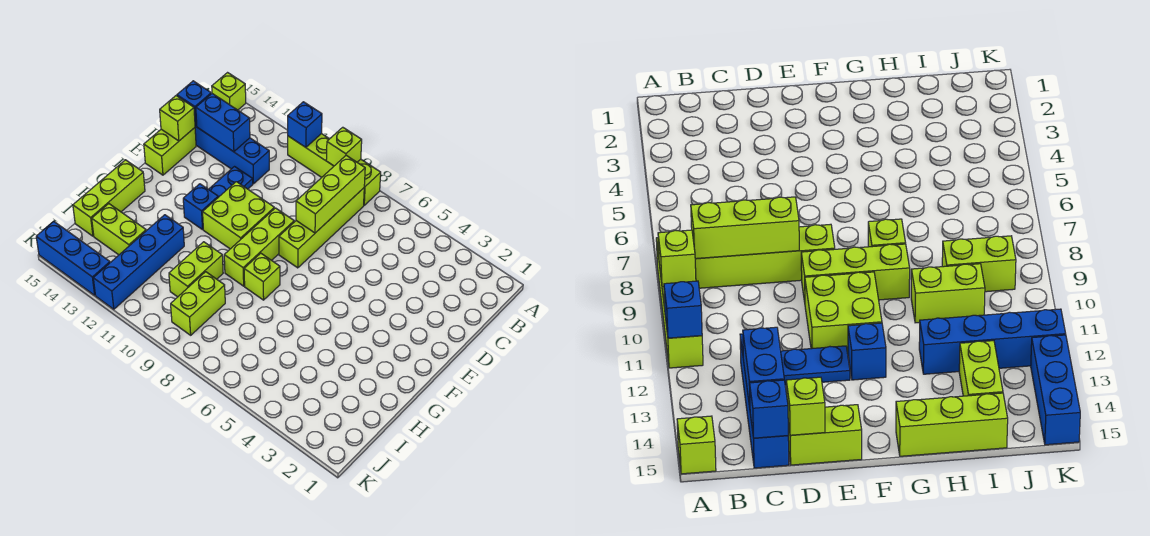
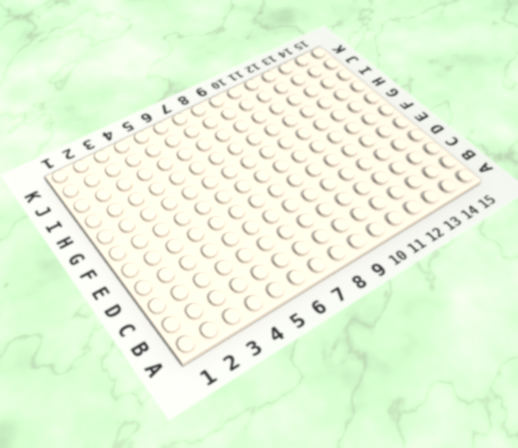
none -> lime brick A8:A11 level 1
none -> lime brick A15 level 1
none -> lime brick B8:E8 level 1

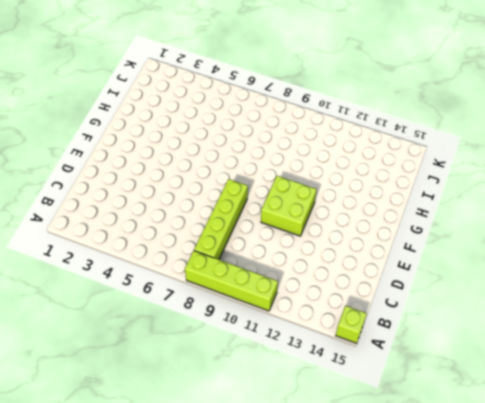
none -> blue brick C12:C15 level 1
none -> blue plate D12:E12 level 1
none -> lime brick D15:E15 level 1

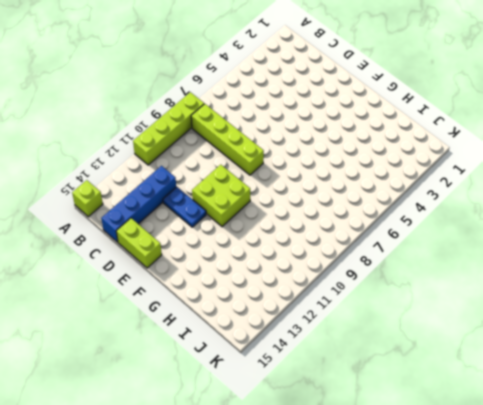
none -> lime brick E9:G9 level 1
none -> blue brick F12 level 1
none -> lime brick G8 level 1

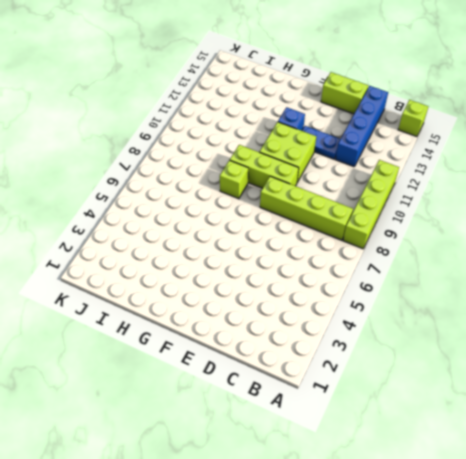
none -> lime brick G15:I15 level 1
none -> lime brick H10:I10 level 1
none -> blue brick H12:K12 level 1

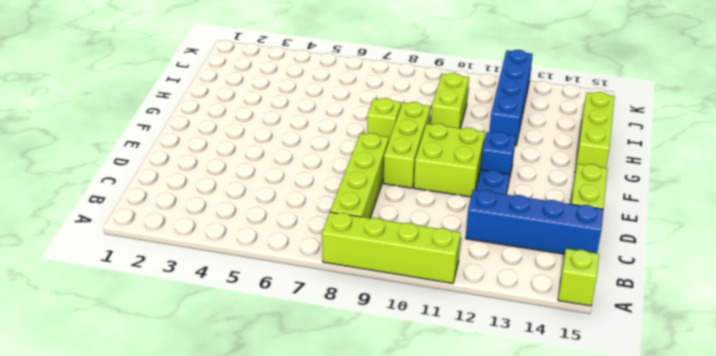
none -> lime brick I9:J9 level 1
none -> lime brick I13:I14 level 1
none -> blue brick K13:K15 level 1

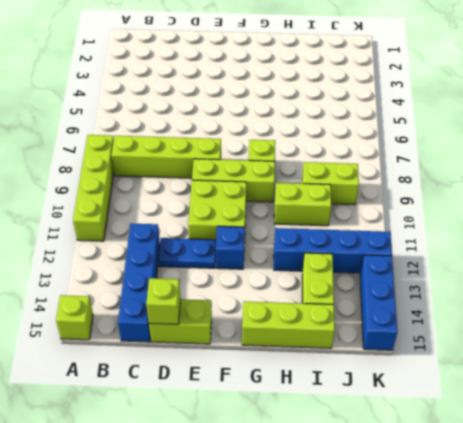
none -> lime brick A9 level 2
none -> blue brick A11 level 2
none -> lime brick B8:D8 level 2

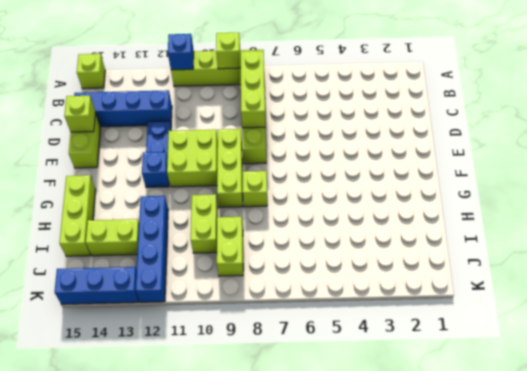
none -> blue brick C13:C14 level 2
none -> blue brick C15 level 2

